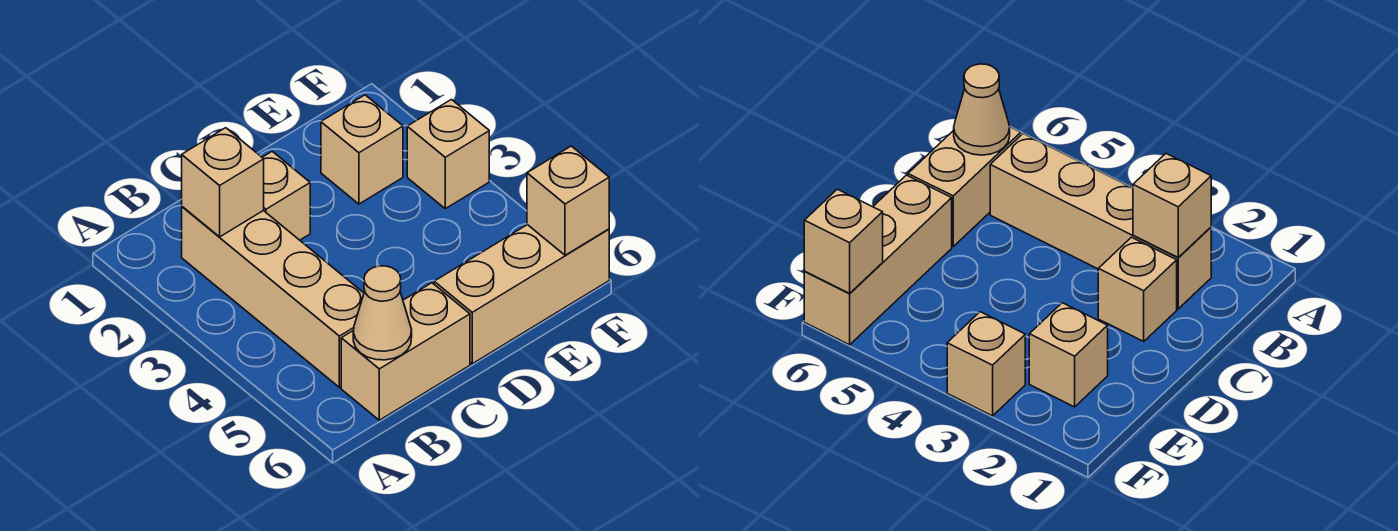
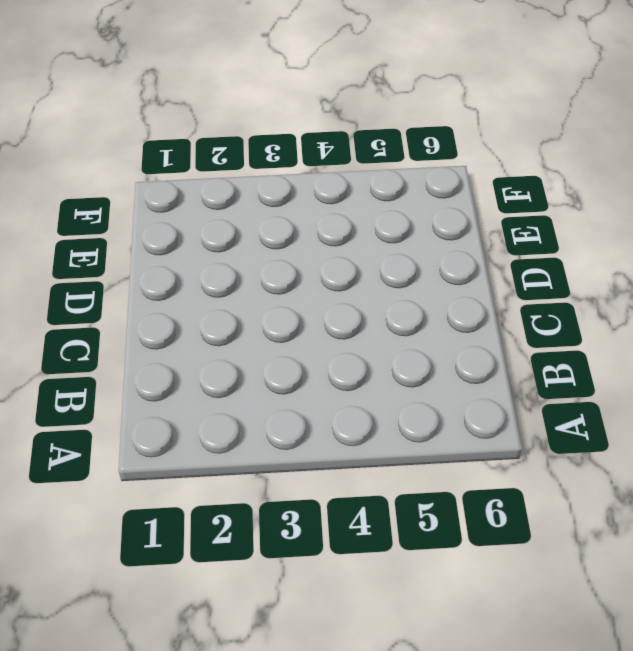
none -> tan brick B2:B5 level 1
none -> tan brick B6:C6 level 1

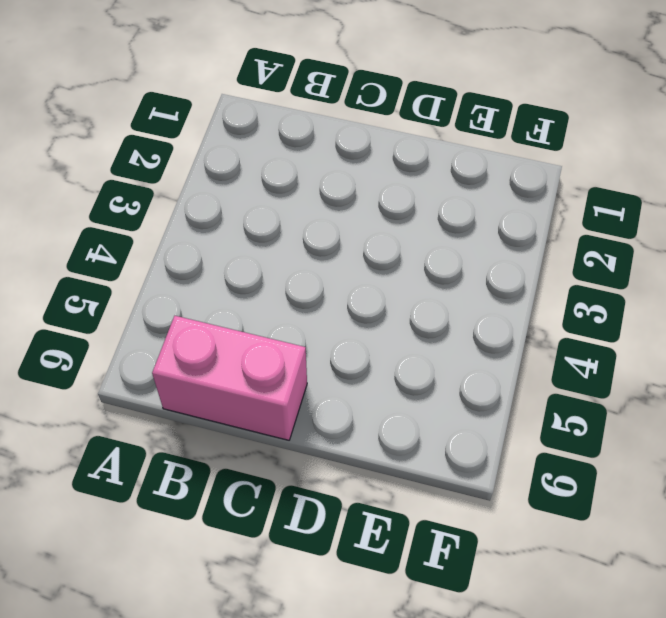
pink brick B6:C6 level 1 -> tan brick B6:C6 level 1
none -> tan brick B2:B5 level 1
none -> tan brick C2 level 1

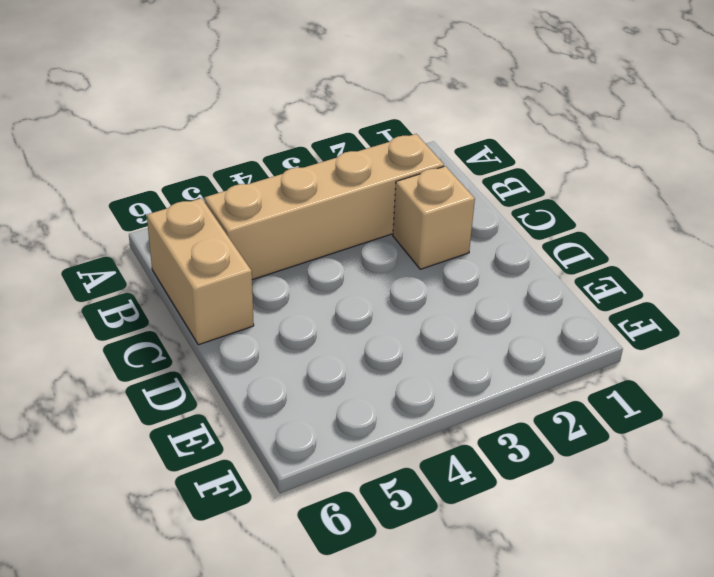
none -> tan brick D6:F6 level 1
none -> tan brick E2 level 1

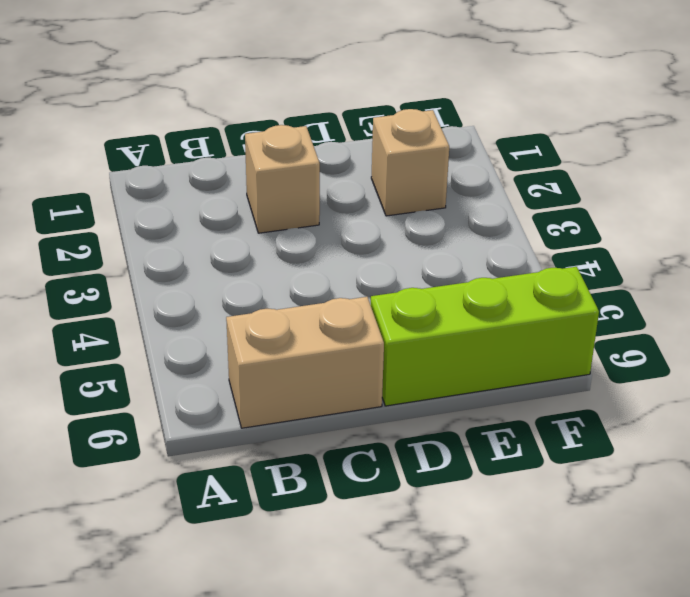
lime brick D6:F6 level 1 -> tan brick D6:F6 level 1
none -> tan brick B2:B5 level 1
none -> tan brick F3 level 1

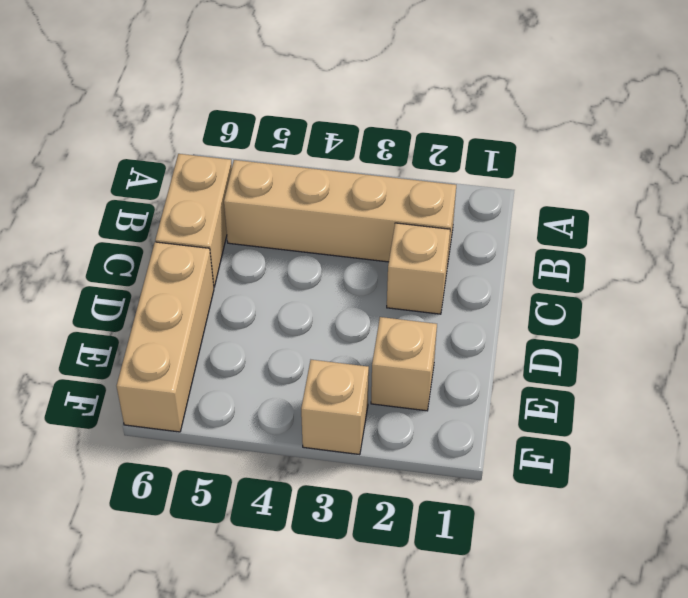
none -> tan brick B2 level 2
none -> tan cone B6 level 2

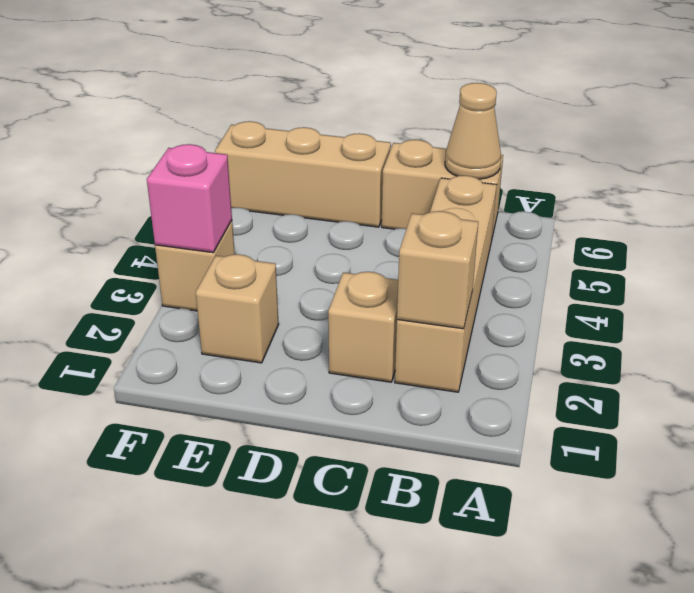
pink brick F3 level 2 -> none
none -> tan brick F6 level 2

